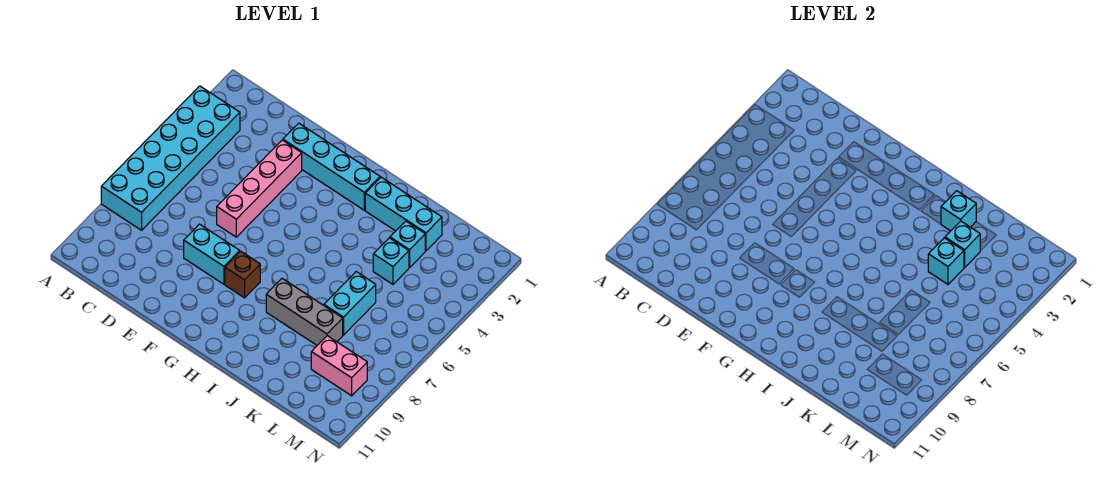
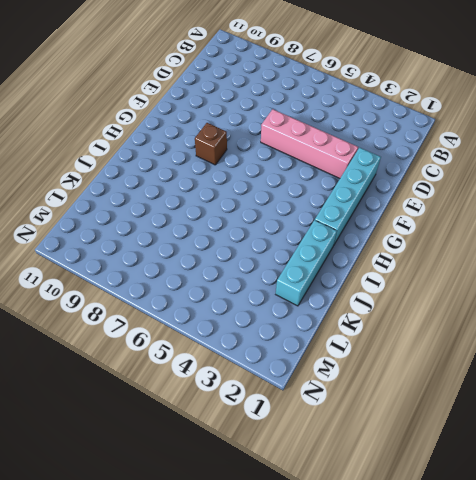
none -> cyan brick A3:B8 level 1
none -> cyan brick E8:F8 level 1
none -> grey brick I8:K8 level 1

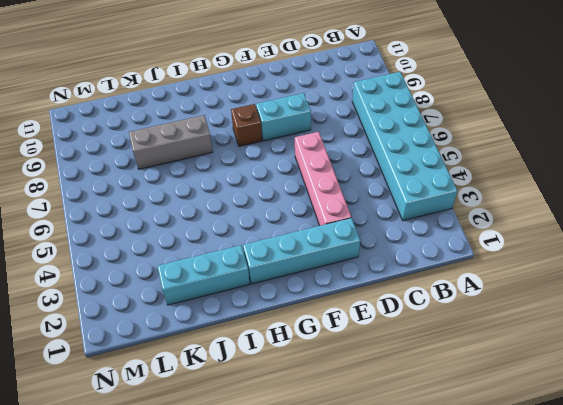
none -> cyan brick K3 level 1
none -> cyan brick K4 level 1
none -> cyan brick K6:K7 level 1

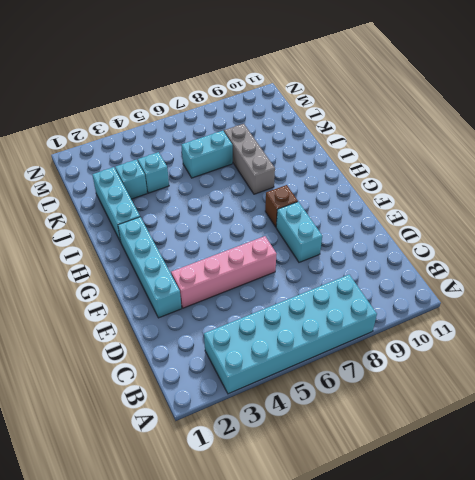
none -> pink brick L9:M9 level 1
none -> cyan brick J2 level 2
none -> cyan brick K3 level 2

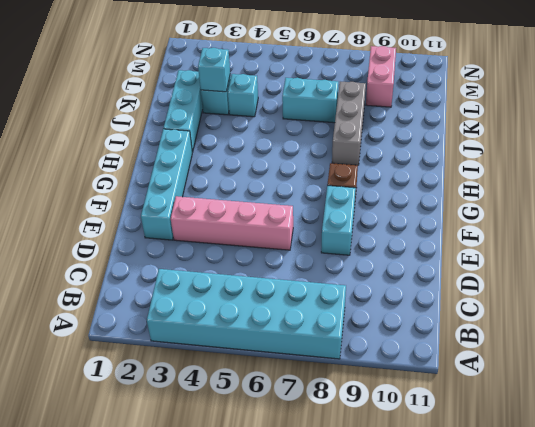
none -> cyan brick J2 level 2
none -> cyan brick K4 level 2

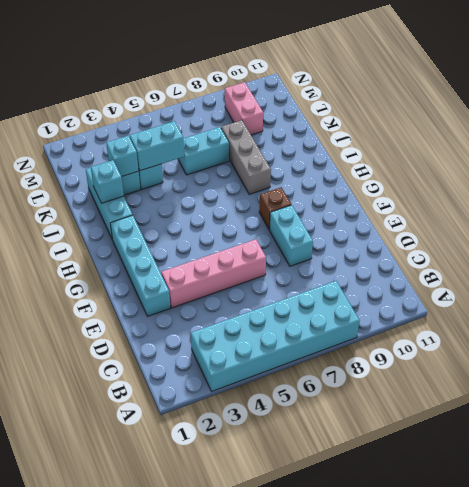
cyan brick K4:K5 level 2 -> cyan brick K4 level 2

